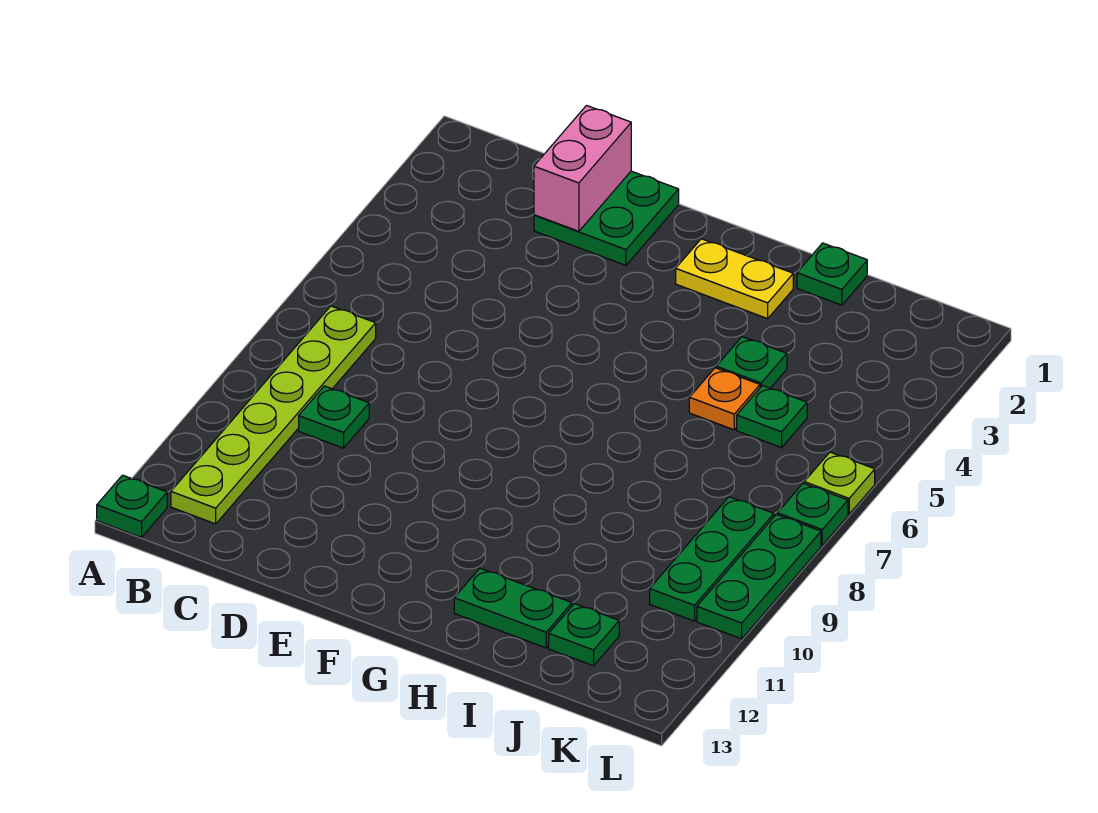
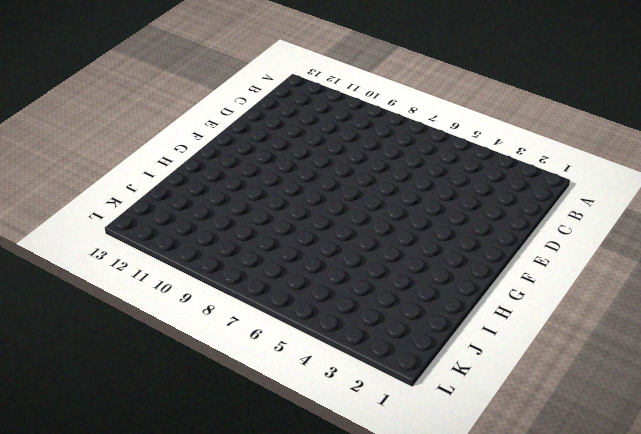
none -> green plate A13 level 1
none -> lime plate B7:B12 level 1
none -> green plate C9 level 1

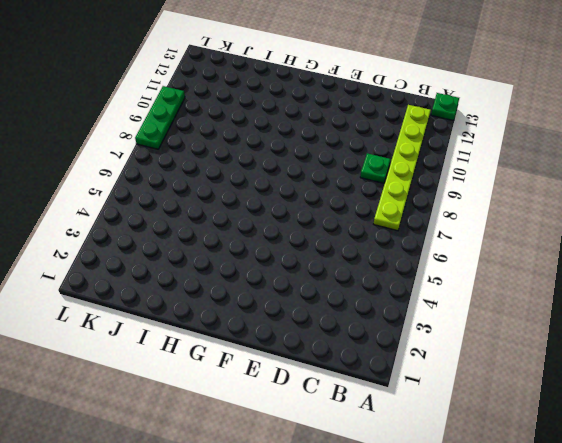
none -> green plate D1:E2 level 1
none -> yellow plate G2:H2 level 1
none -> green plate H12:I12 level 1

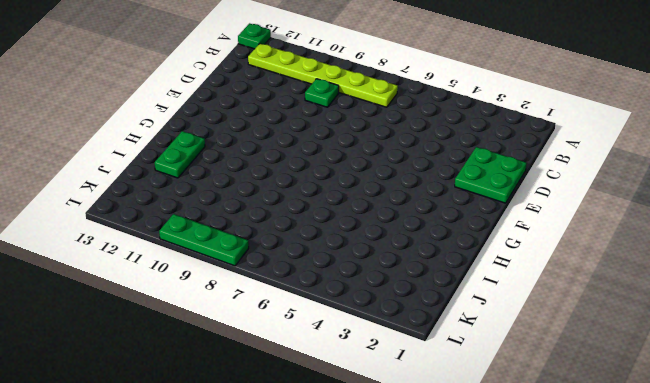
none -> yellow plate G2:H2 level 1
none -> green plate I1 level 1
none -> green plate I4 level 1

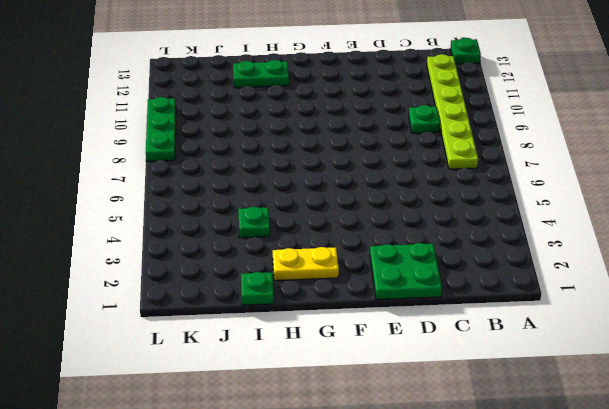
none -> orange plate I5 level 1
none -> green plate J5 level 1
none -> green plate J12 level 1

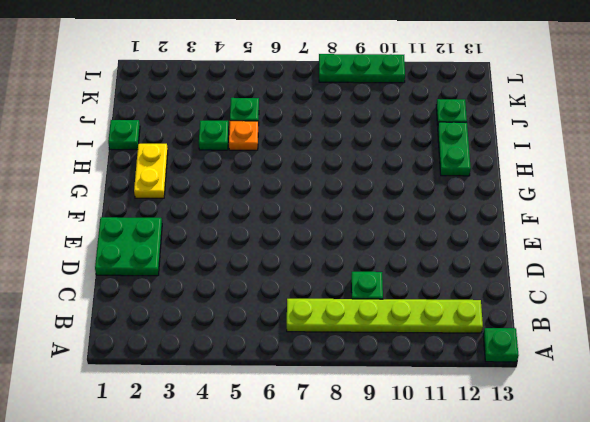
none -> green plate K8:K10 level 1
none -> lime plate L6 level 1
none -> green plate L7 level 1

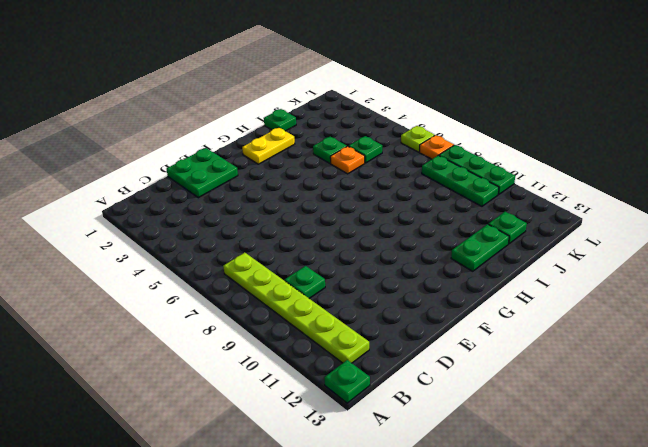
orange plate L7 level 1 -> green plate L7 level 1
none -> pink brick D1:D2 level 2

